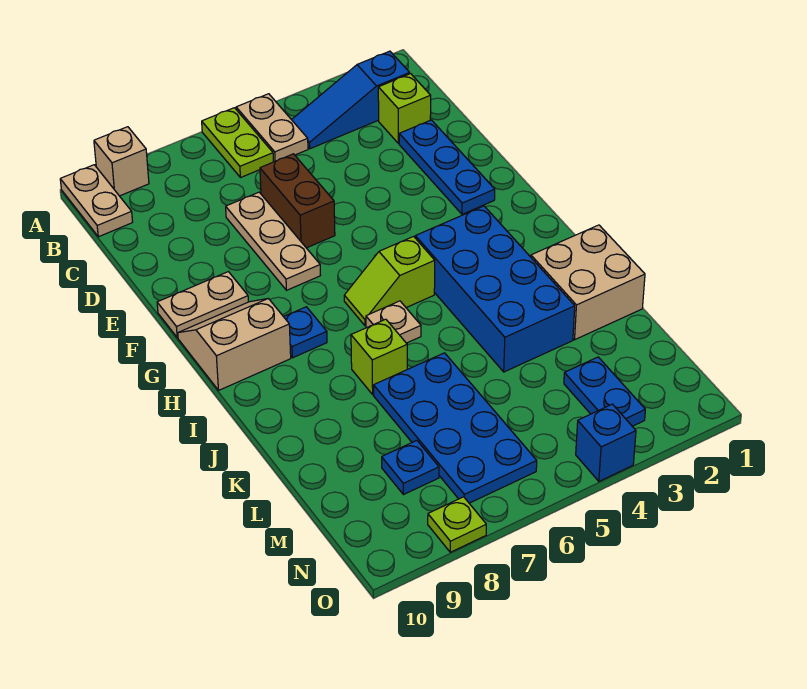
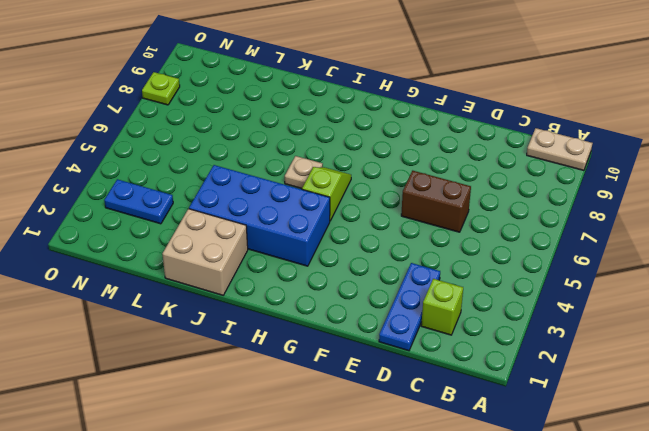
blue plate D1:D3 level 1 -> blue plate D2:F2 level 1
none -> tan plate A5:B5 level 1
none -> lime plate A6:B6 level 1
none -> tan brick A9 level 1

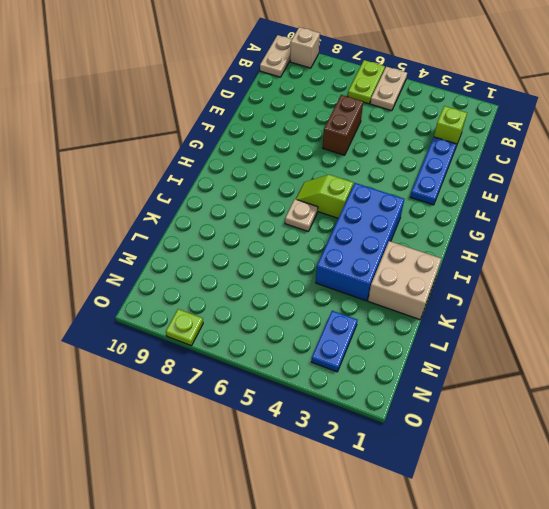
none -> blue slope B2:B4 level 1 top 2
none -> tan plate D7:F7 level 1
none -> tan plate F9:F10 level 1

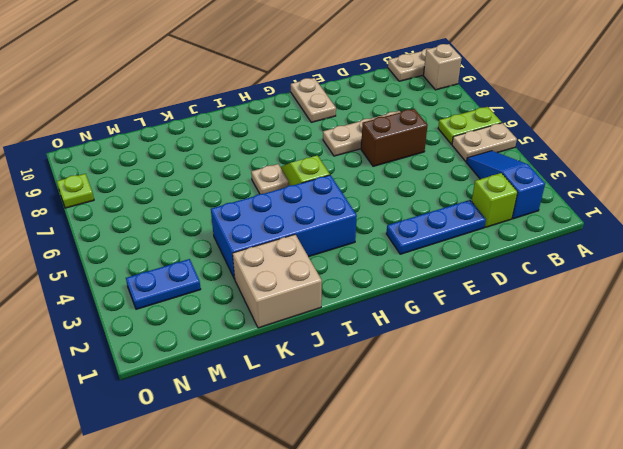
none -> tan slope G9:H10 level 1 top H
none -> blue plate H8 level 1
none -> lime brick J7 level 1

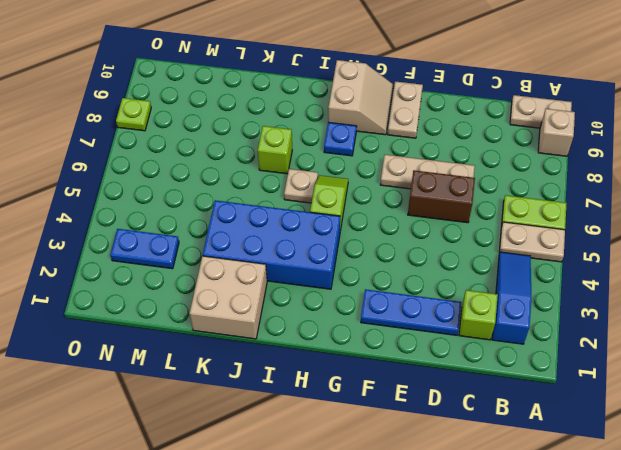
none -> blue plate K6:N7 level 1
none -> blue plate M8 level 1
none -> blue brick O4 level 1

